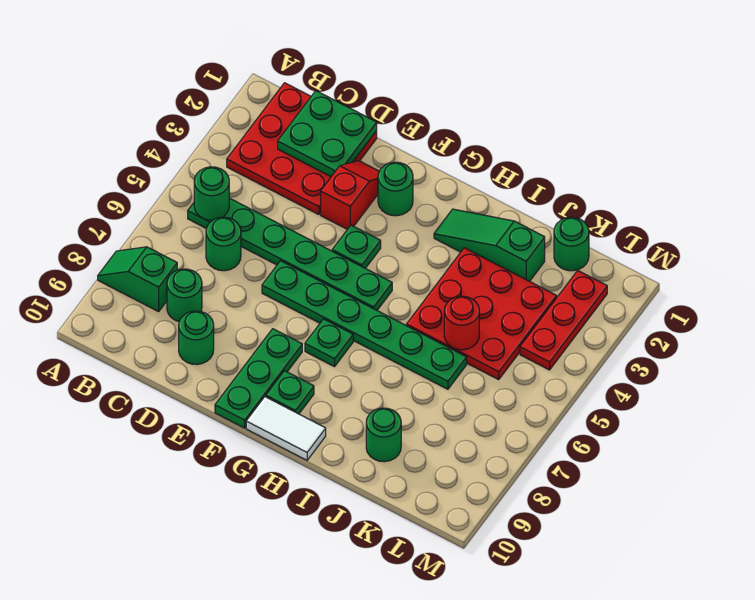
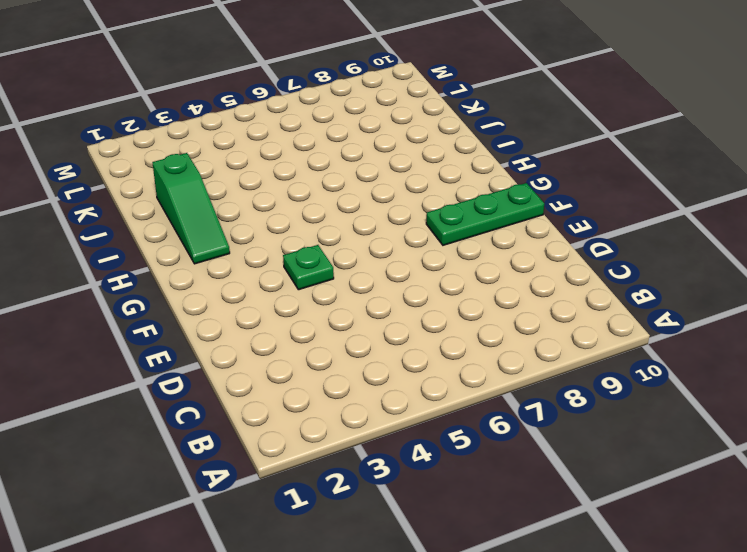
none -> green slope A8:B8 level 1 top B
none -> red plate B1:D3 level 1
none -> green plate B5:G5 level 1

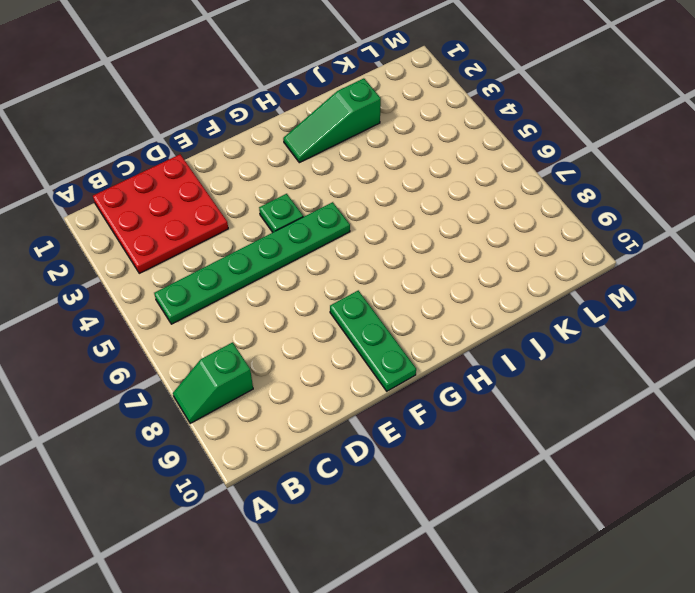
none -> green round brick C6 level 1
none -> green round brick C8 level 1
none -> green round brick D9 level 1

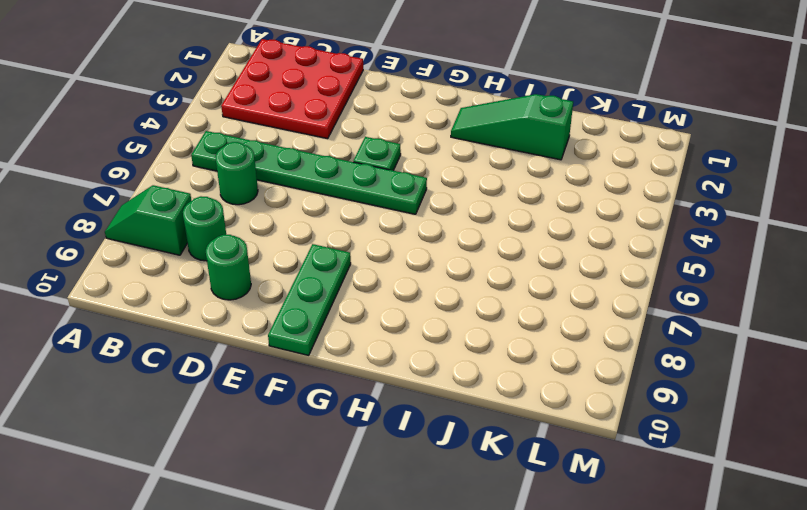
none -> red slope E2:E3 level 1 top 3
none -> green plate E6:J6 level 1
none -> green round brick F2 level 1

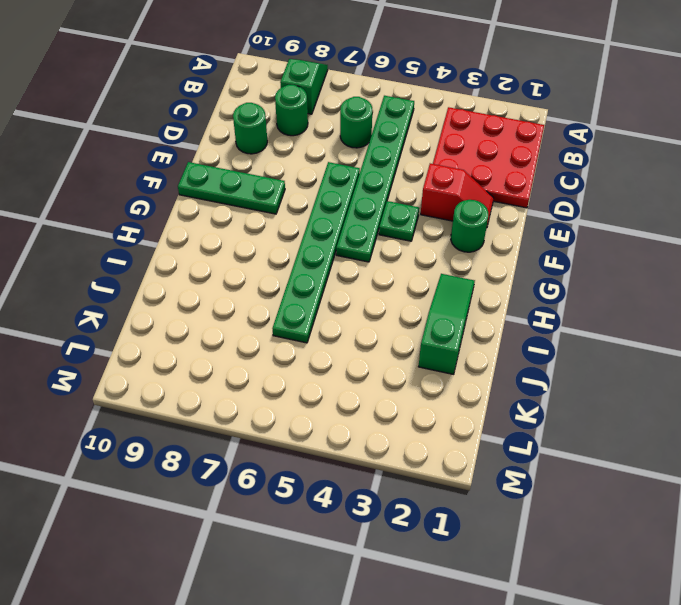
none -> green plate G7 level 1
none -> green plate G9 level 1
none -> white tile G10:H10 level 1

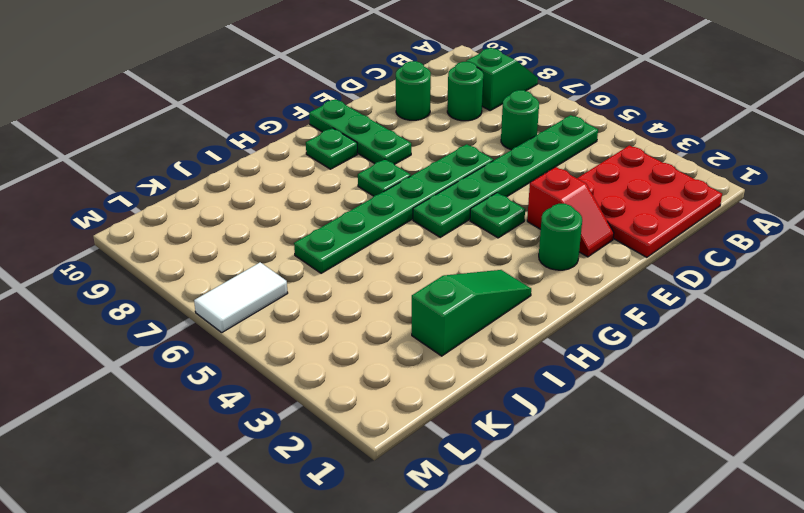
white tile L6:M6 level 1 -> white tile G10:H10 level 1
none -> red plate I3:K5 level 1
none -> green round brick J9 level 1
none -> green round brick K1 level 1

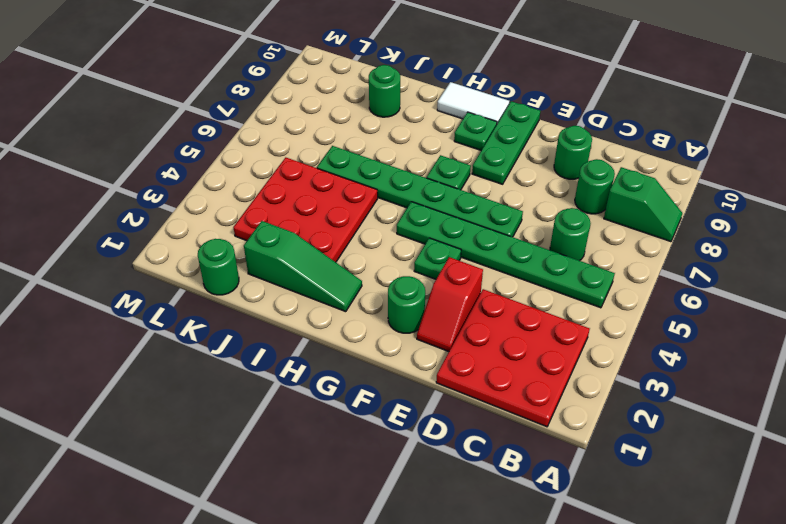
none -> red plate L2:L4 level 1
none -> green round brick B5 level 2
none -> green plate C1:D2 level 2

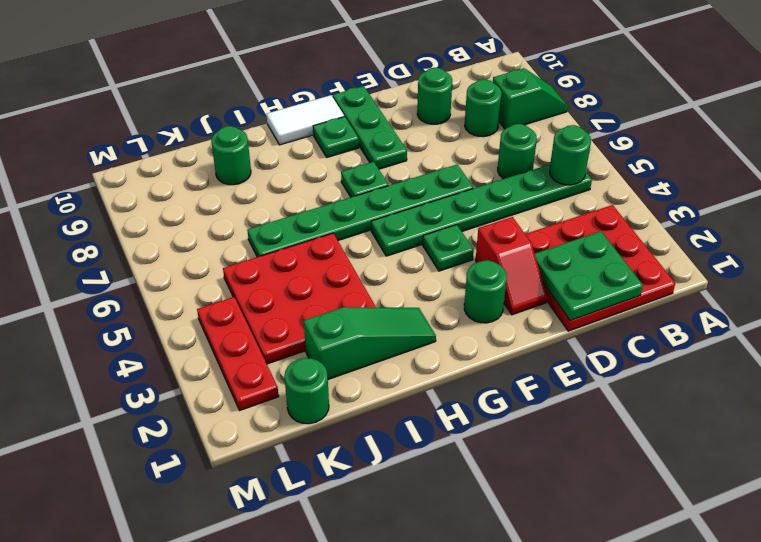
none -> red round brick J5 level 2

